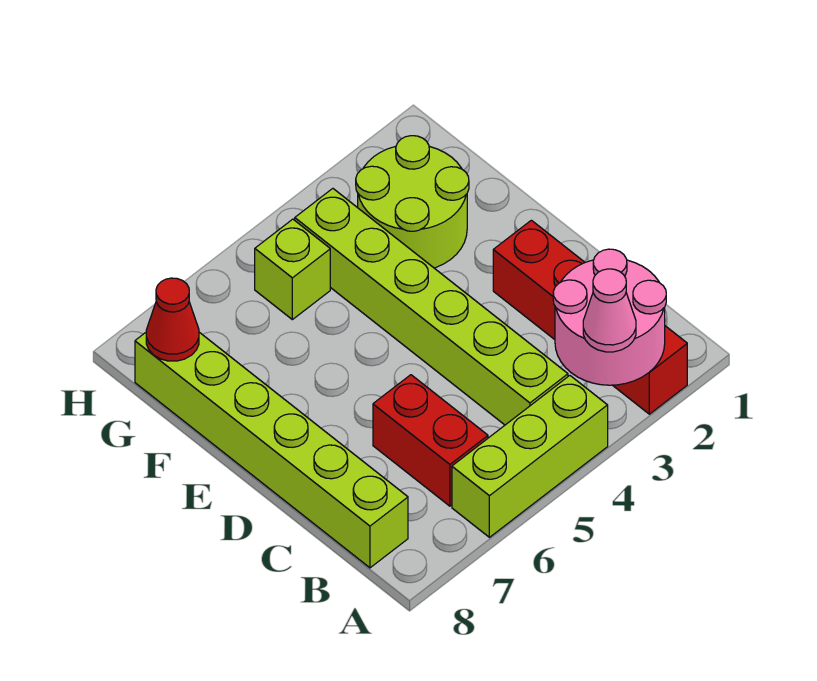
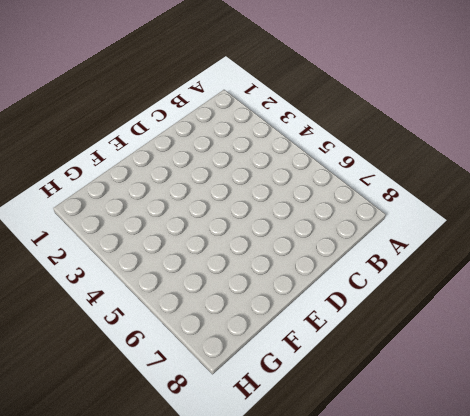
none -> red brick A2:D2 level 1
none -> lime brick A4:A6 level 1

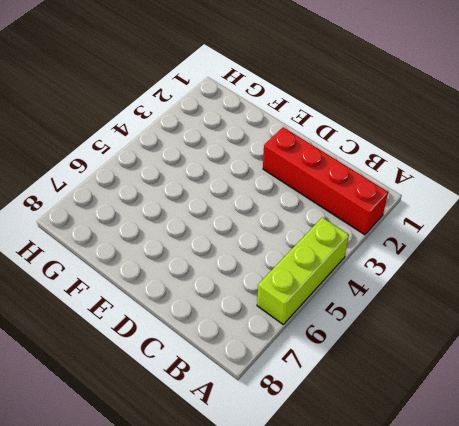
none -> lime brick B4:G4 level 1
none -> red brick B6:C6 level 1

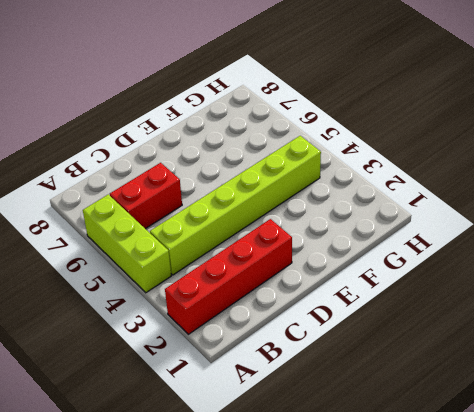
none -> lime brick B8:G8 level 1
none -> lime round brick F2:G3 level 1

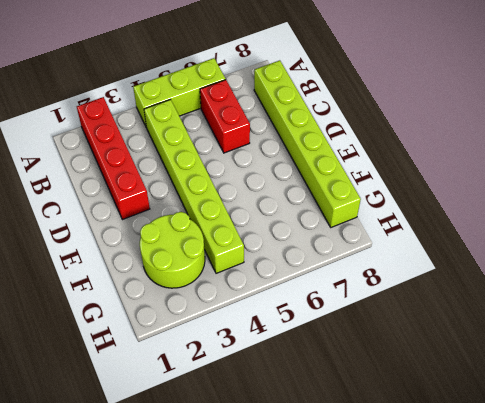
none -> lime brick G5 level 1
none -> pink round brick A2:B3 level 2

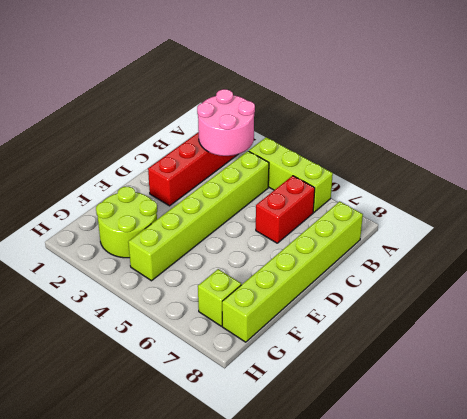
lime brick G7 level 1 -> lime brick G5 level 1
none -> red cone G8 level 2
none -> pink cone A3 level 3

